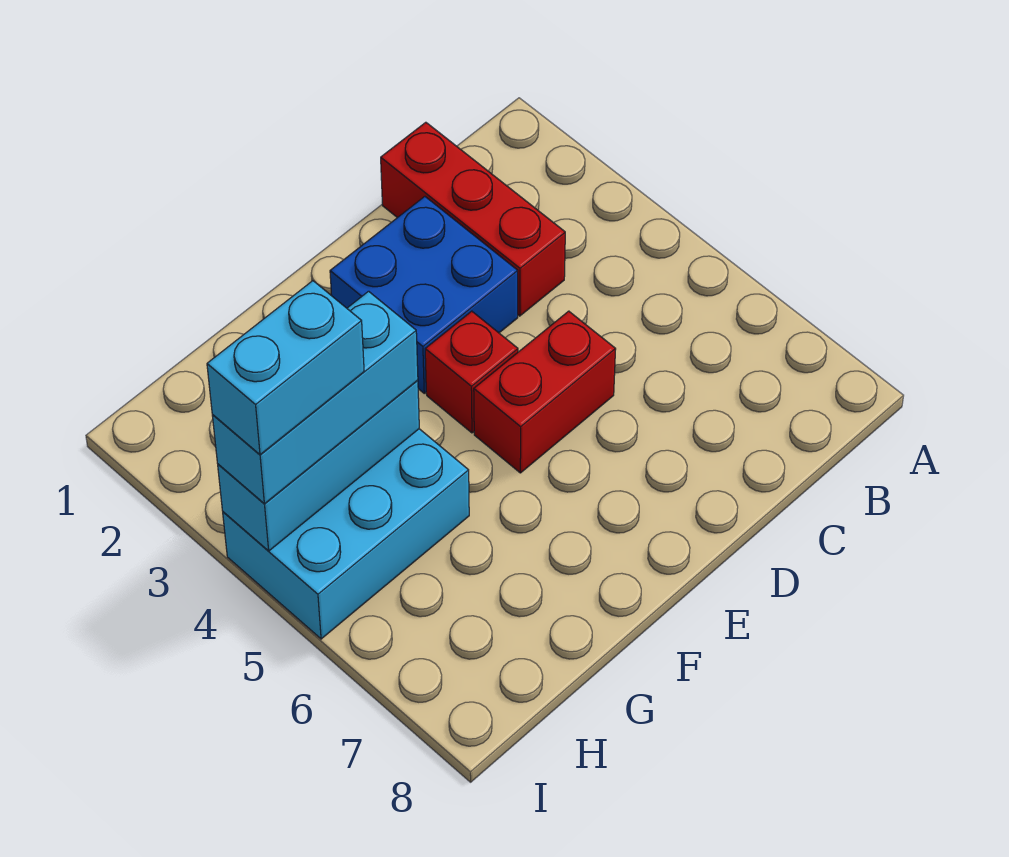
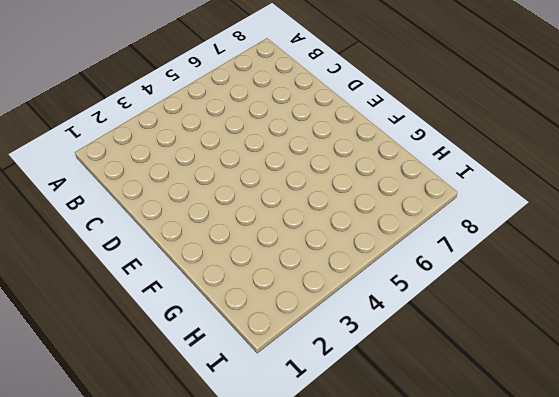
none -> red brick C1:C3 level 1
none -> blue brick D2:E3 level 1

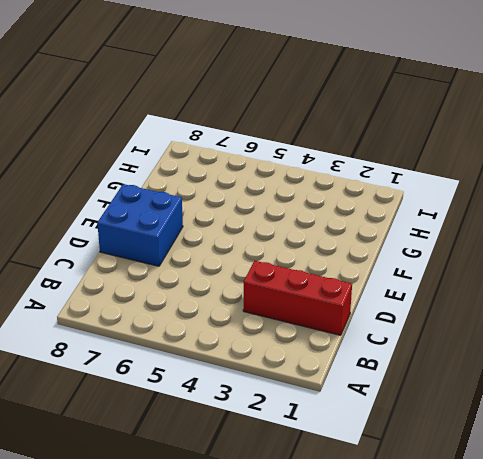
blue brick D7:E8 level 1 -> blue brick D2:E3 level 1
none -> red brick D5:E5 level 1
none -> red brick E4 level 1

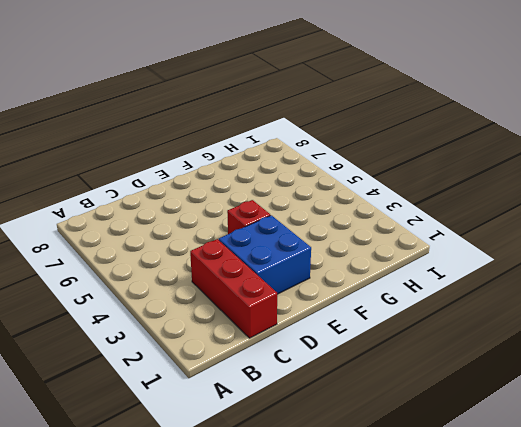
none -> red brick D5:E5 level 1
none -> cyan brick G4:I5 level 1

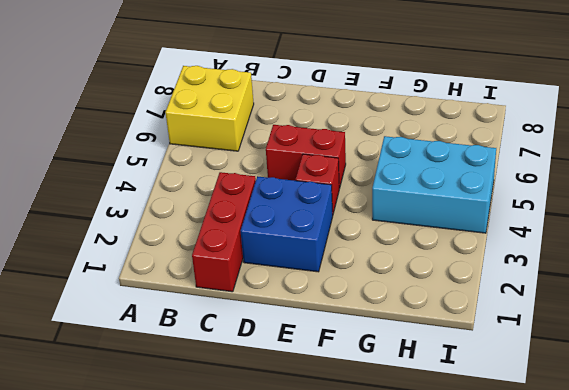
yellow brick A6:B7 level 1 -> none
none -> cyan brick G4:I4 level 2
none -> cyan brick G4:I4 level 3

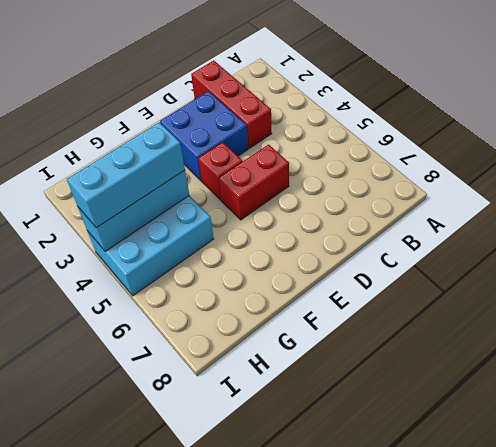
none -> cyan brick H4:I4 level 4

